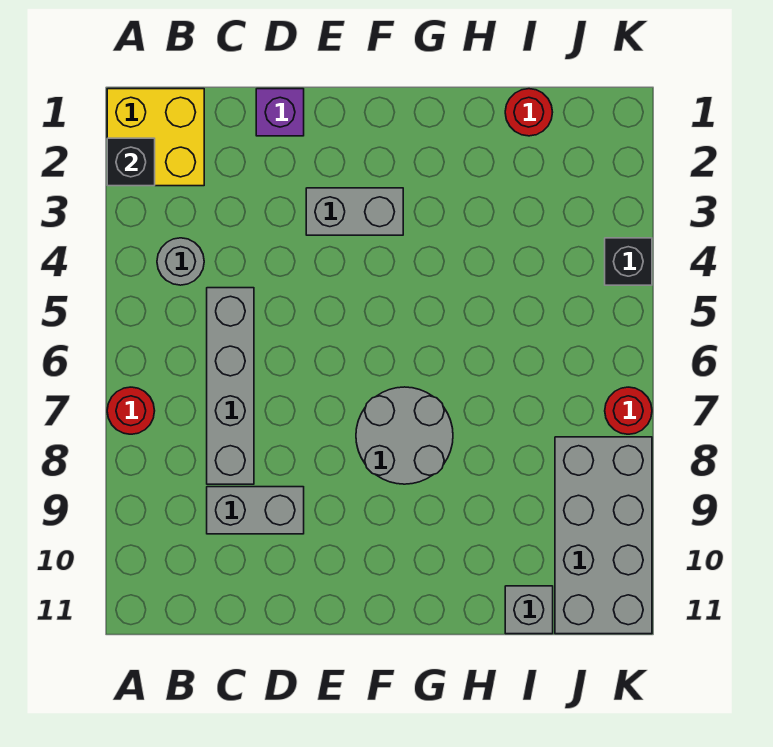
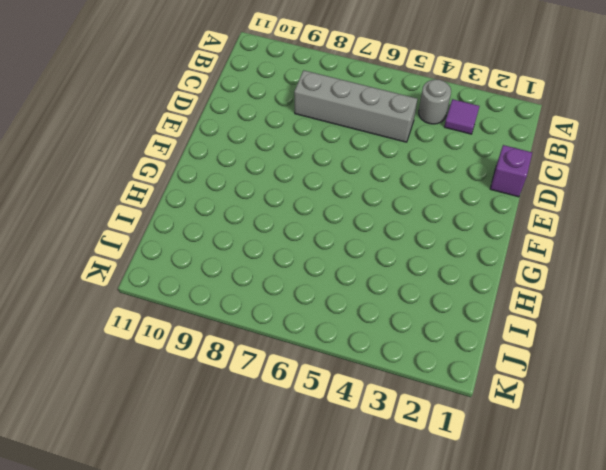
purple tile B3 level 1 -> none
none -> yellow brick A1:B2 level 1
none -> red round brick A7 level 1
none -> grey brick C9:D9 level 1

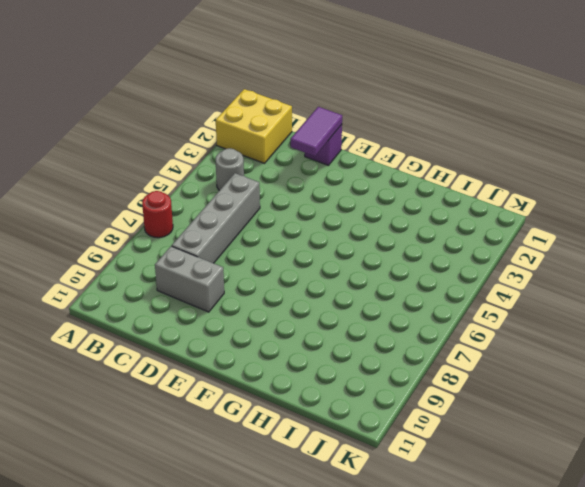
purple tile D1:D2 level 2 -> none
none -> grey brick E3:F3 level 1
none -> grey round brick F7:G8 level 1
none -> red round brick I1 level 1

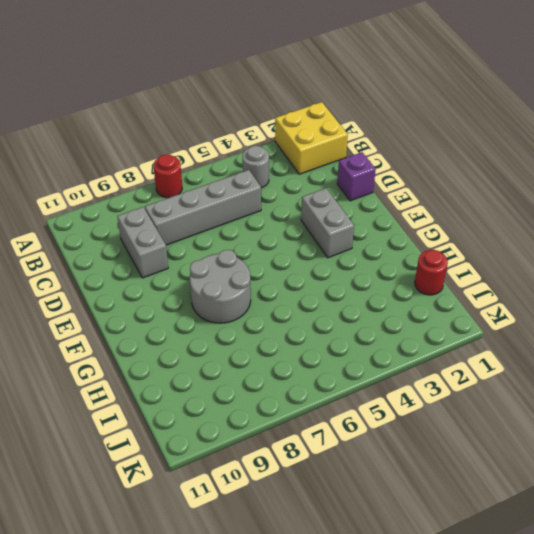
none -> grey brick I11 level 1
none -> grey brick J8:K11 level 1
none -> black brick K4 level 1

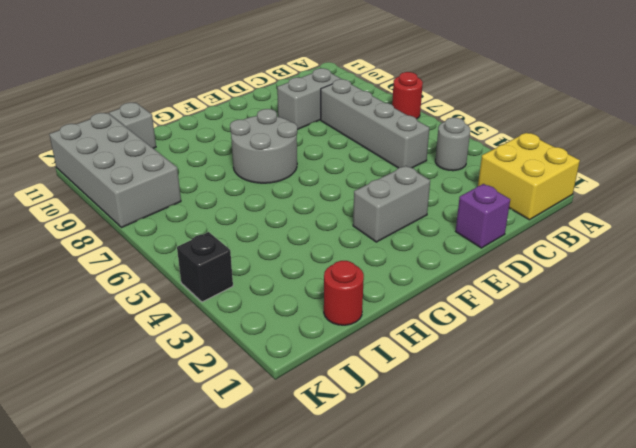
none -> red round brick K7 level 1
none -> black brick A2 level 2

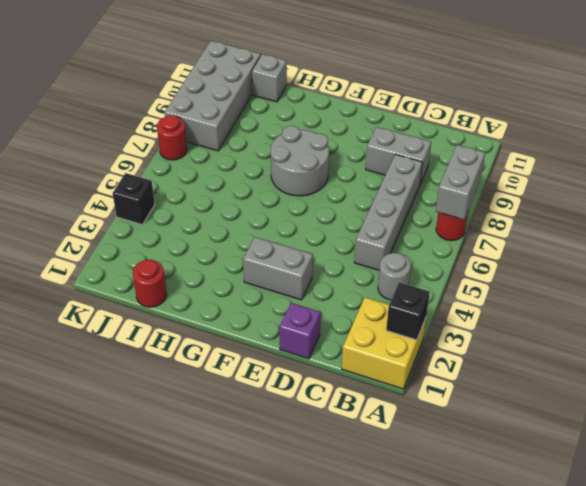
grey brick A7:A8 level 2 -> none

